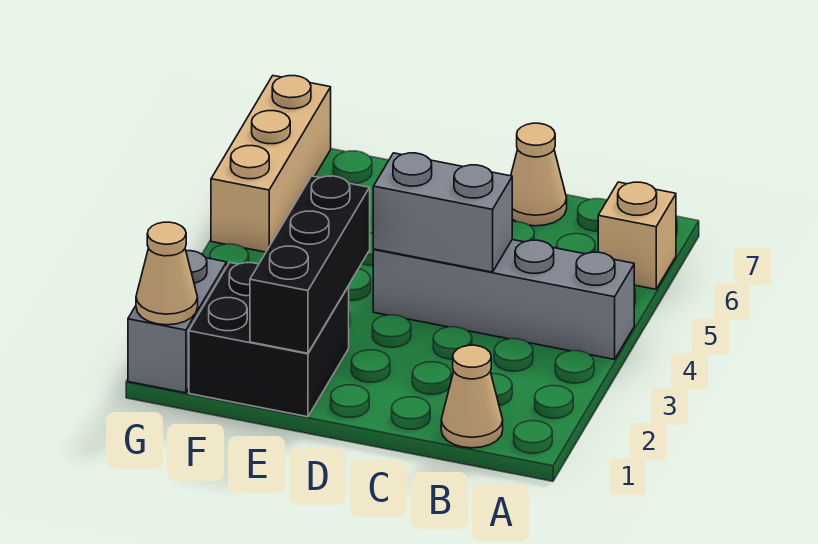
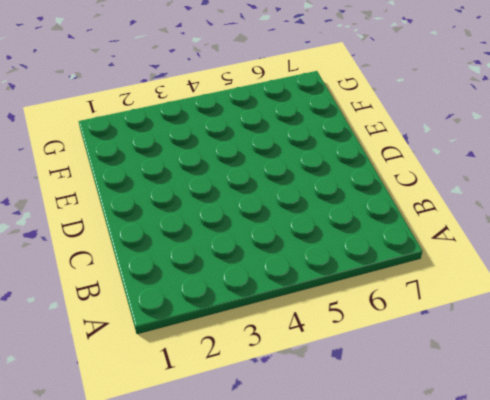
none -> grey brick A4:D4 level 1
none -> tan brick A6 level 1

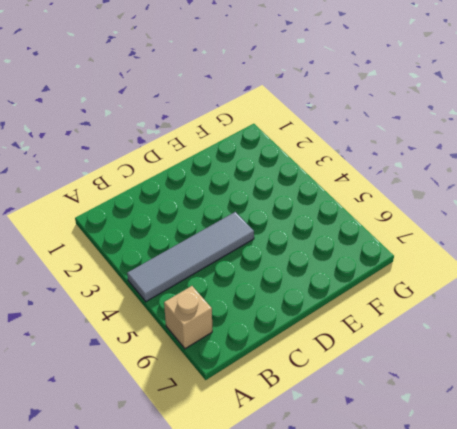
grey tile A4:D4 level 1 -> grey brick A4:D4 level 1
none -> tan cone B1 level 1
none -> tan cone C7 level 1

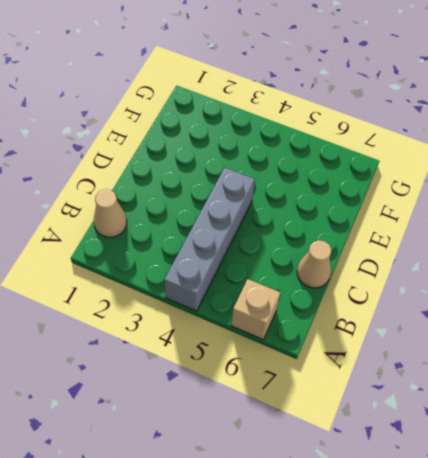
none -> black brick E1:F2 level 1
none -> grey brick G1:G2 level 1

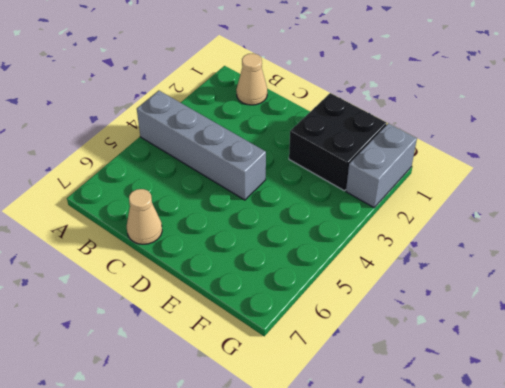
none -> tan brick A6 level 1
none -> tan brick G5:G7 level 1

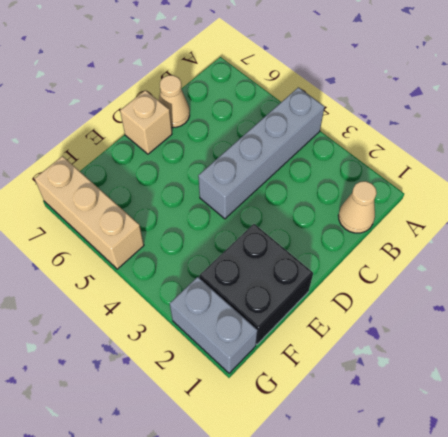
tan brick D7 level 1 -> tan brick A6 level 1
none -> grey brick C4:D4 level 2
none -> black brick E1:E3 level 2

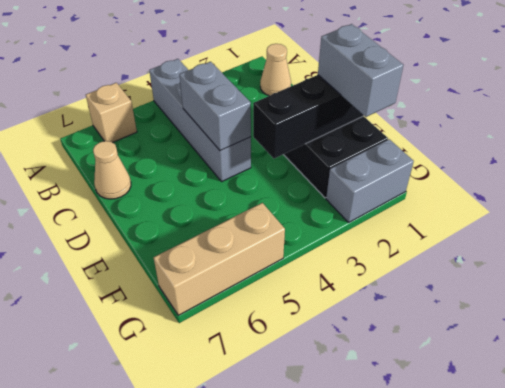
grey brick E1:F1 level 3 -> none
none -> tan cone G1 level 2

